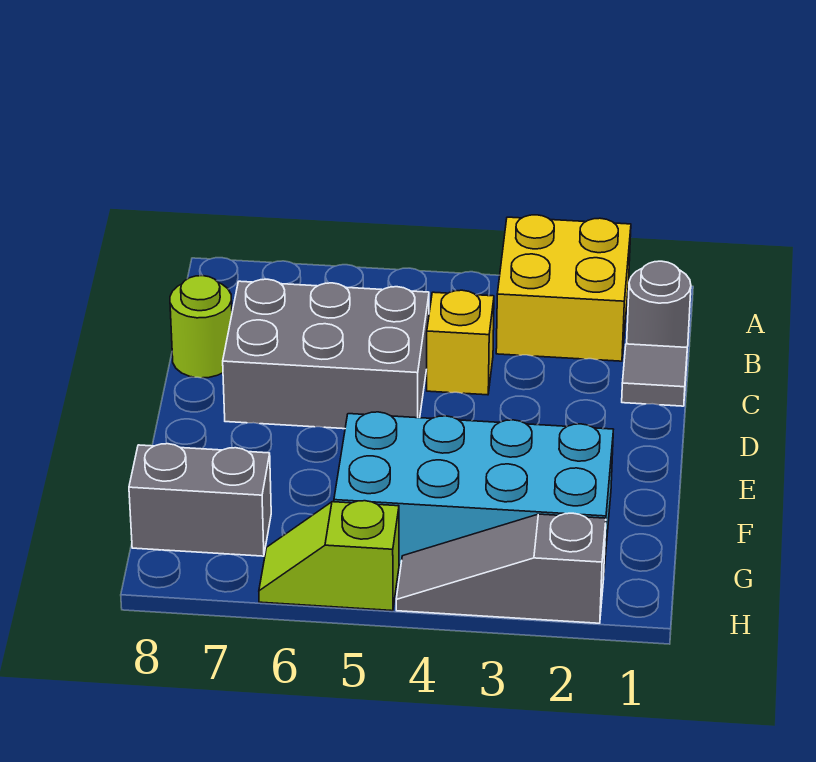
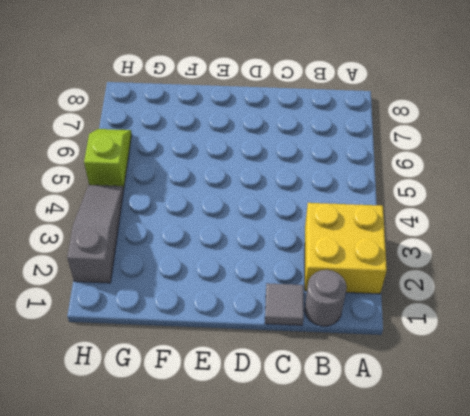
none -> yellow brick C4 level 1
none -> grey brick C5:D7 level 1

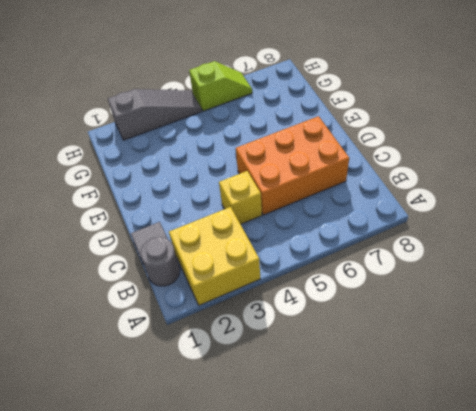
orange brick C5:D7 level 1 -> grey brick C5:D7 level 1
none -> lime round brick C8 level 1
none -> cyan brick F2:G5 level 1

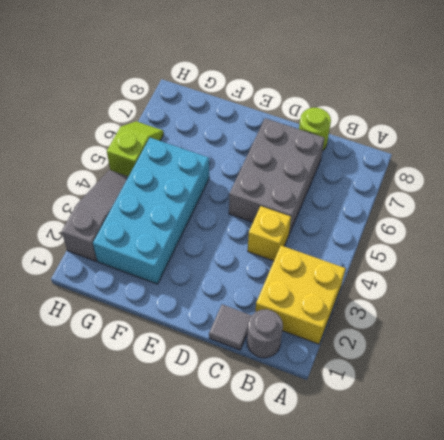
none -> grey brick G7:G8 level 1

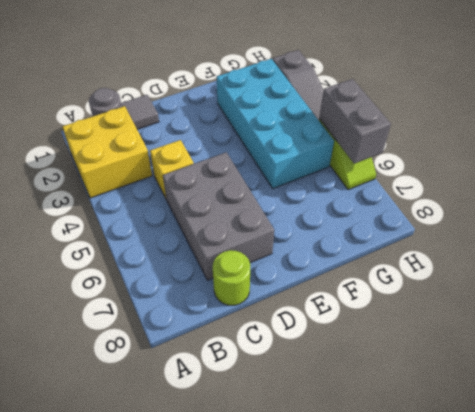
grey brick H5:H6 level 2 -> grey brick G7:G8 level 1

